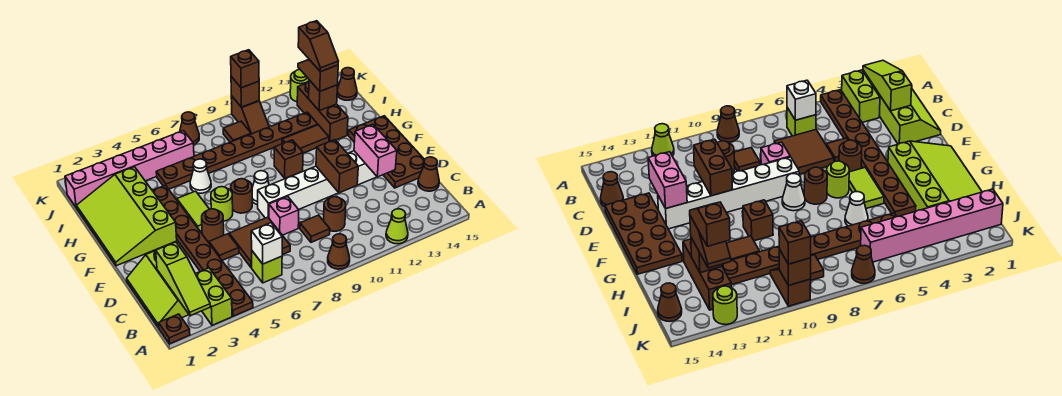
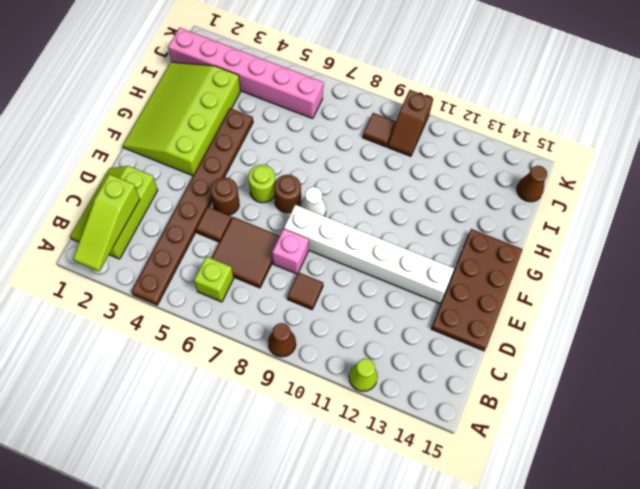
none -> brown plate A1 level 1
none -> lime brick A3:B3 level 1
none -> brown round brick C10 level 1
none -> brown cone C15 level 1

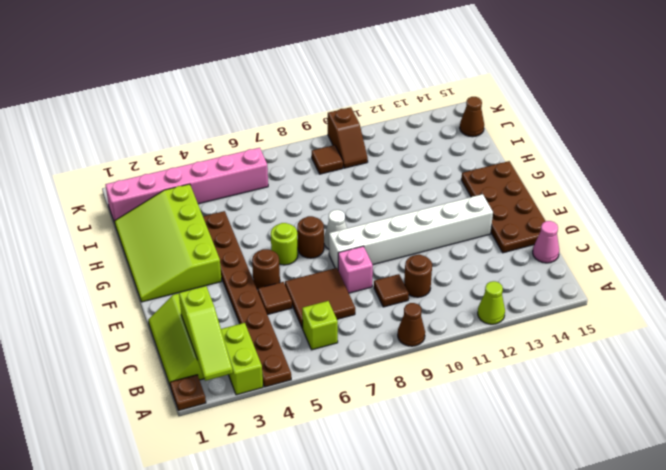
pink cone C15 level 1 -> brown cone C15 level 1
none -> lime tile F5:G5 level 1
none -> brown brick G10 level 1
none -> white cone H6 level 1
none -> brown tile H11:H12 level 1

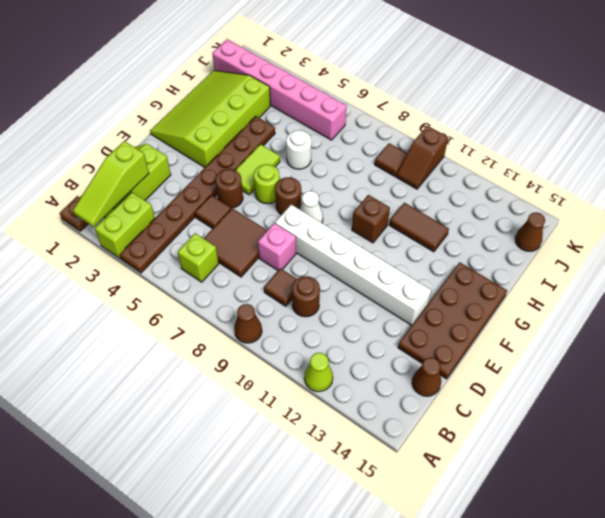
white round brick H6 level 1 -> white cone H6 level 1
none -> brown brick H13:J13 level 1
none -> brown plate I5:I12 level 1
none -> brown cone K7 level 1
none -> lime round brick K13 level 1

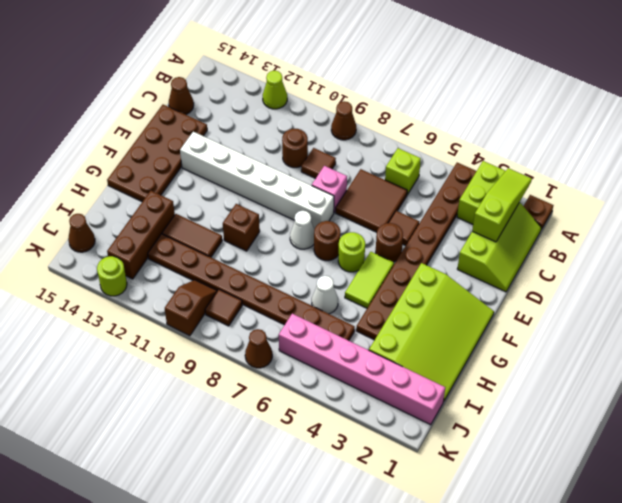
none -> white brick B6 level 2
none -> brown brick D11:E11 level 2
none -> pink brick D13:E13 level 2
none -> brown brick I13 level 2

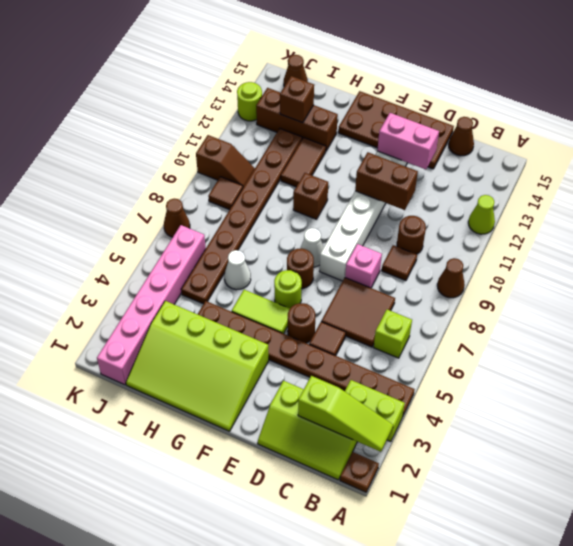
none -> white brick B6 level 2
none -> brown brick K10 level 2
none -> brown slope I13:J13 level 3 top I
none -> brown brick K10 level 3

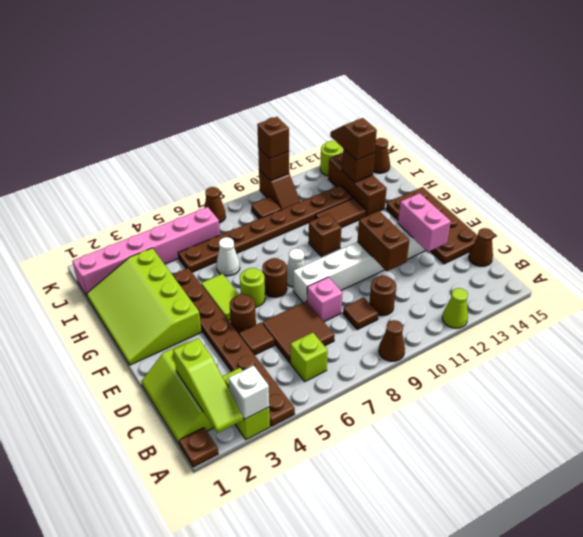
white brick A3 level 2 -> white brick B6 level 2
none -> brown slope I13:J13 level 4 top J

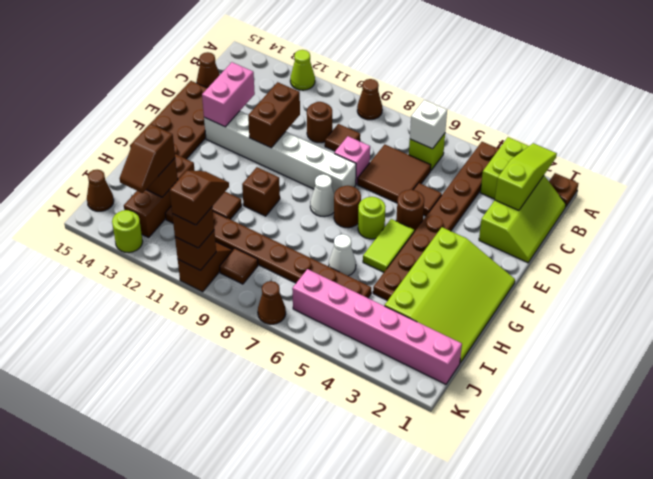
brown slope J10:K10 level 4 top K -> brown slope I13:J13 level 4 top J

